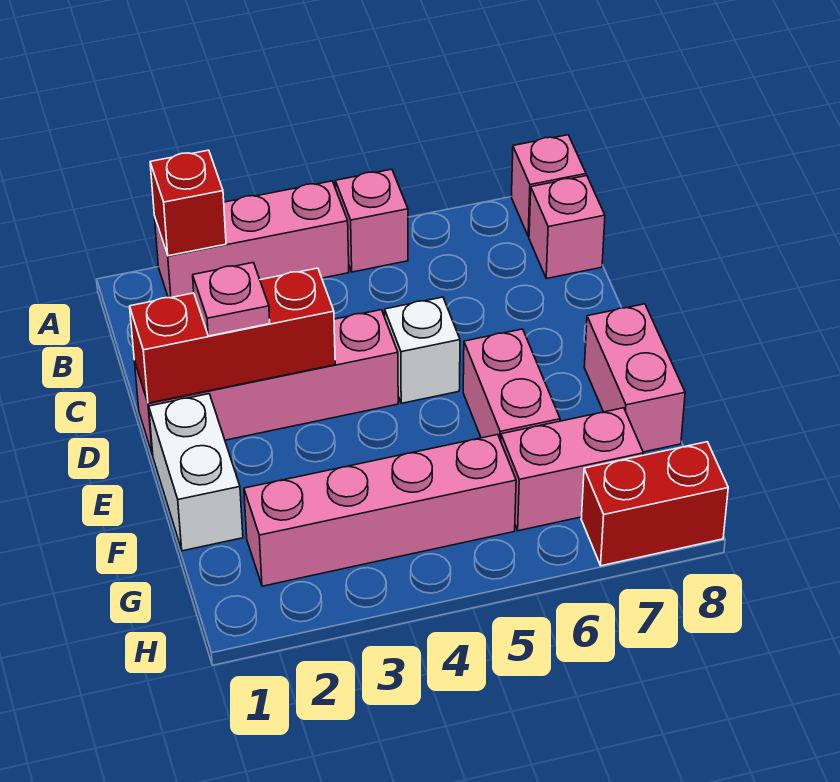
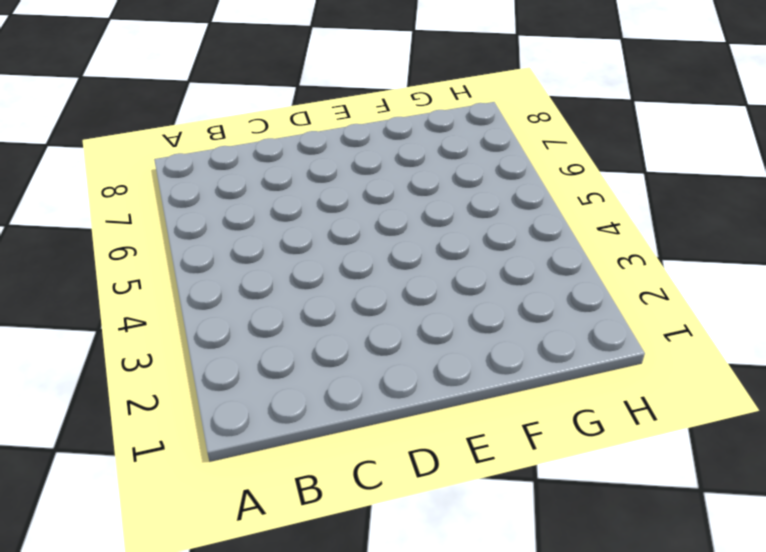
none -> pink brick A2:A4 level 1
none -> pink brick A5 level 1
none -> pink brick A8 level 1

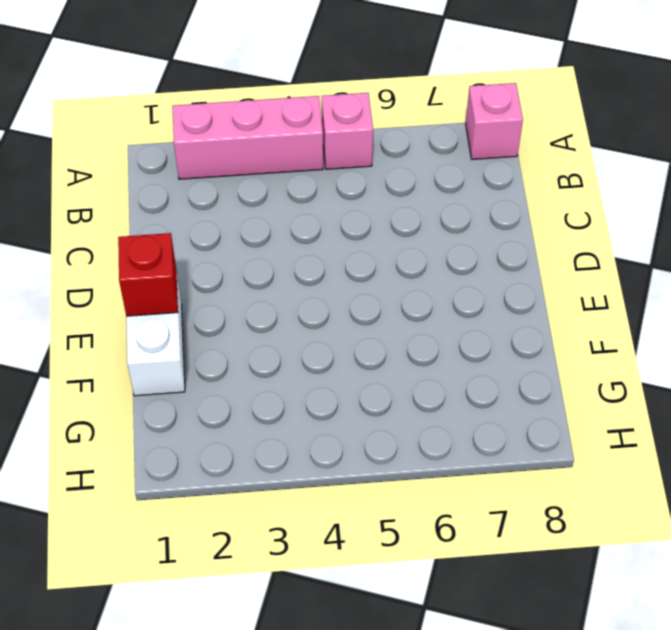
red brick E1 level 2 -> red brick A2 level 2
none -> pink brick B8 level 1
none -> pink brick D1:D4 level 1
none -> white brick D5 level 1

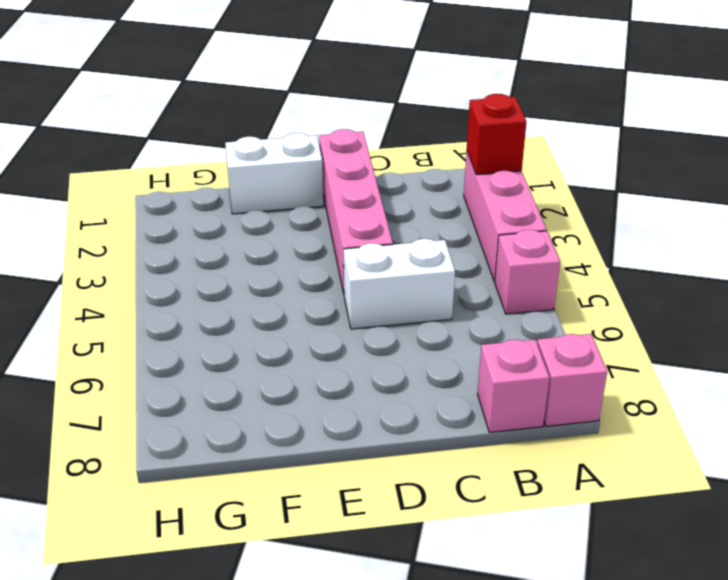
white brick C5:D5 level 1 -> white brick D5 level 1
none -> pink brick E6:F6 level 1
none -> pink brick E8:F8 level 1
none -> pink brick G2:G5 level 1

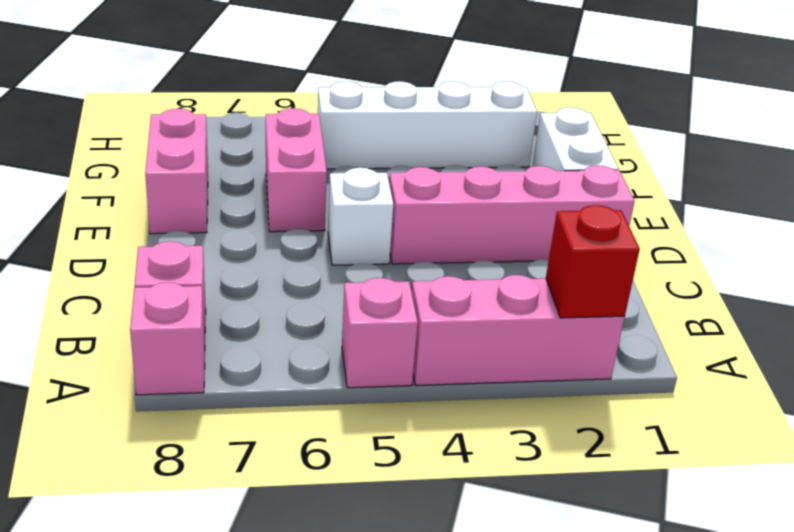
white brick G2:G5 level 1 -> pink brick G2:G5 level 1
none -> pink brick G6:G7 level 1
none -> red brick H7:H8 level 1
none -> red brick D1:D3 level 2

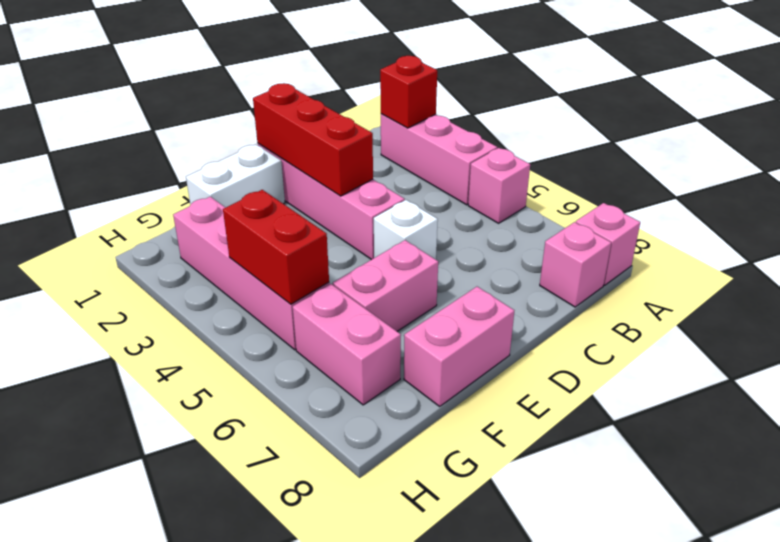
red brick G4:G5 level 2 -> red brick H7:H8 level 1
none -> pink plate D2 level 3

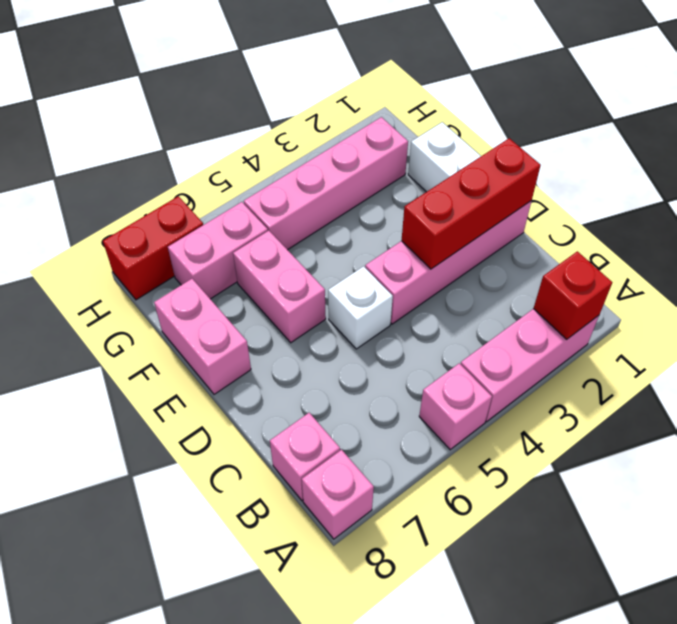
none -> pink plate D2 level 3

